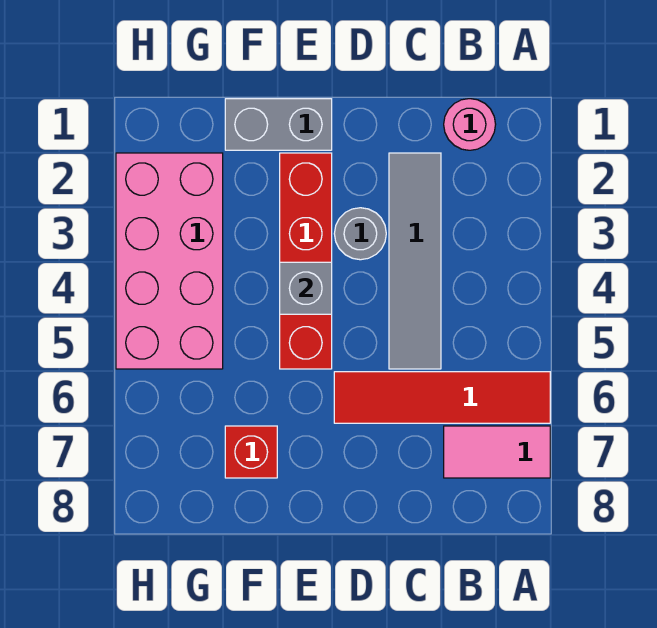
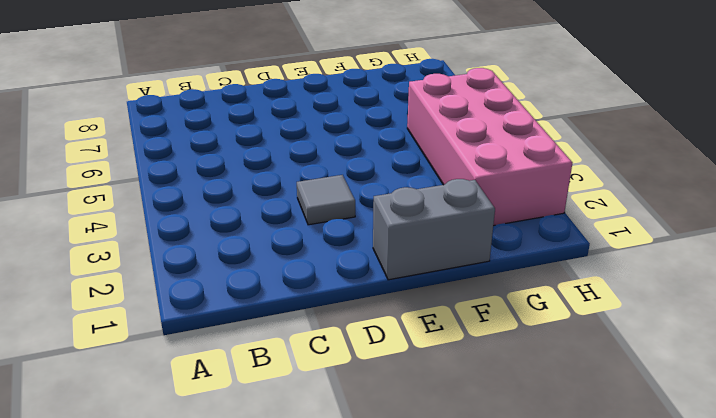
grey tile D3 level 1 -> grey round brick D3 level 1
none -> red tile A6:D6 level 1
none -> pink tile A7:B7 level 1

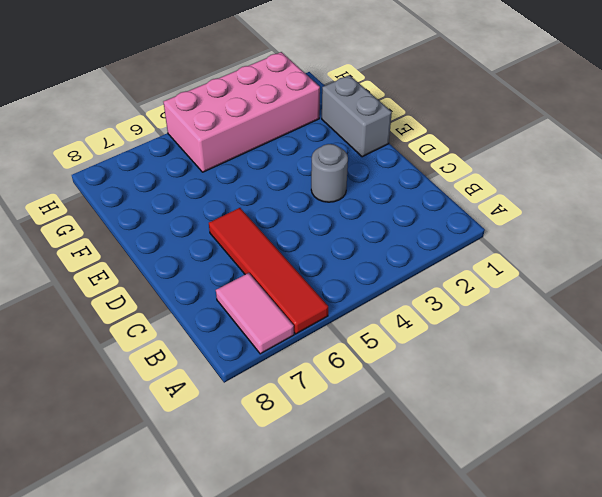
none -> pink round brick B1 level 1
none -> grey tile C2:C5 level 1

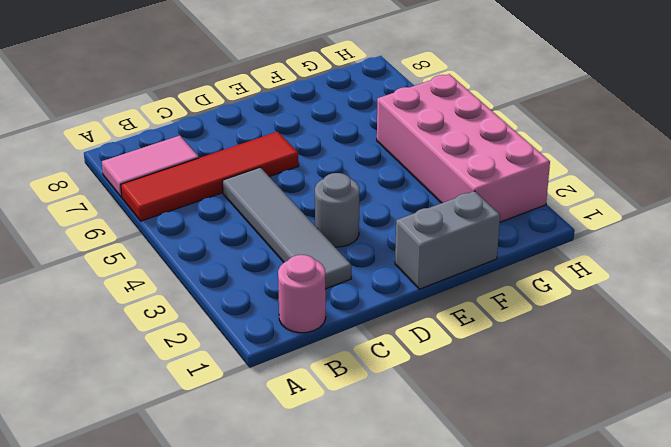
none -> red brick E2:E5 level 1
none -> red brick F7 level 1

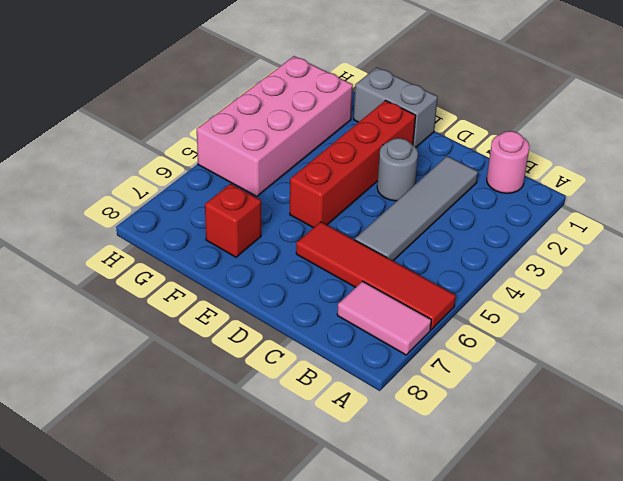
none -> grey brick E4 level 2

